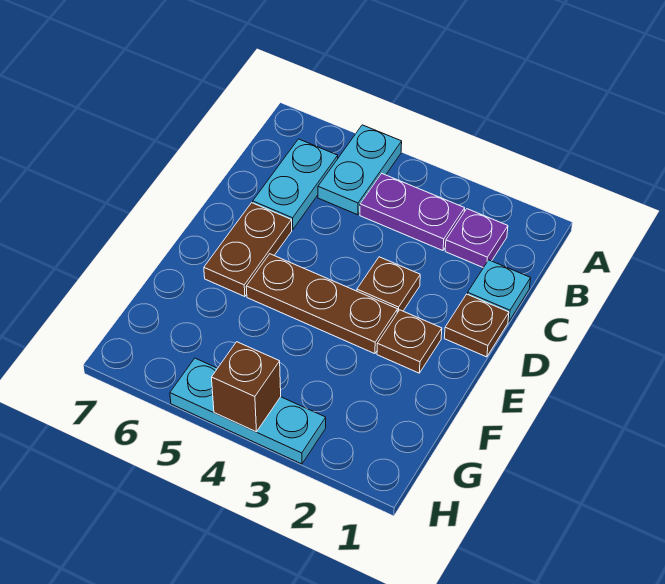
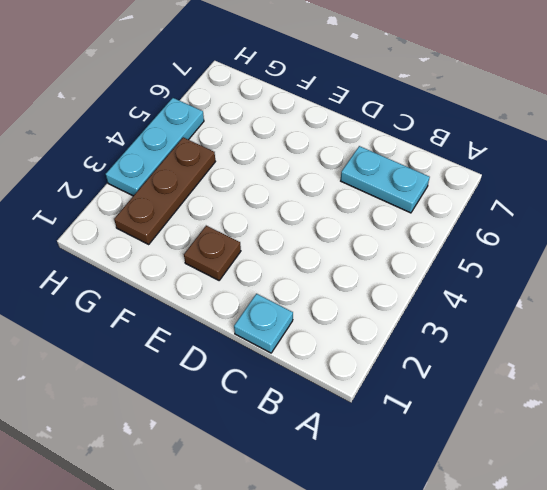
brown plate G2:G4 level 1 -> brown plate E3:E5 level 1
none -> cyan plate A5:B5 level 1
none -> purple plate B2 level 1
none -> purple plate B3:B4 level 1

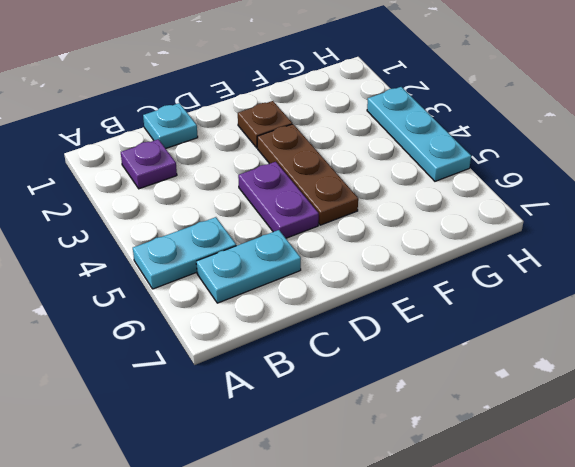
purple plate D4:D5 level 1 -> purple plate B3:B4 level 1
none -> brown plate D1 level 1
none -> brown plate D3 level 1
none -> brown plate D6:E6 level 1

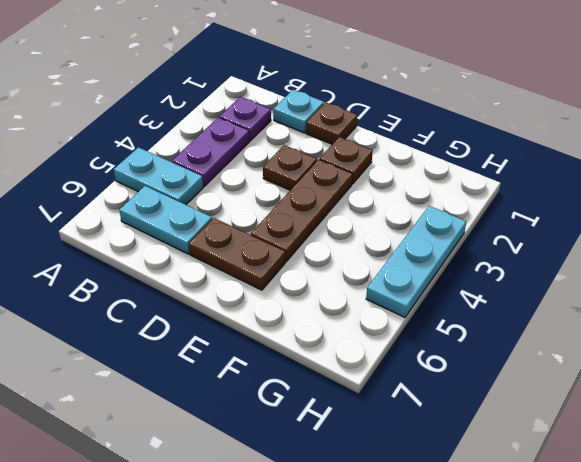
none -> brown brick H4 level 2

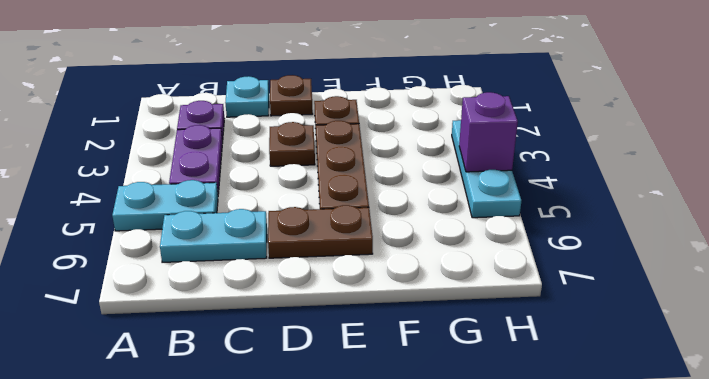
purple brick H4 level 2 -> brown brick H4 level 2

